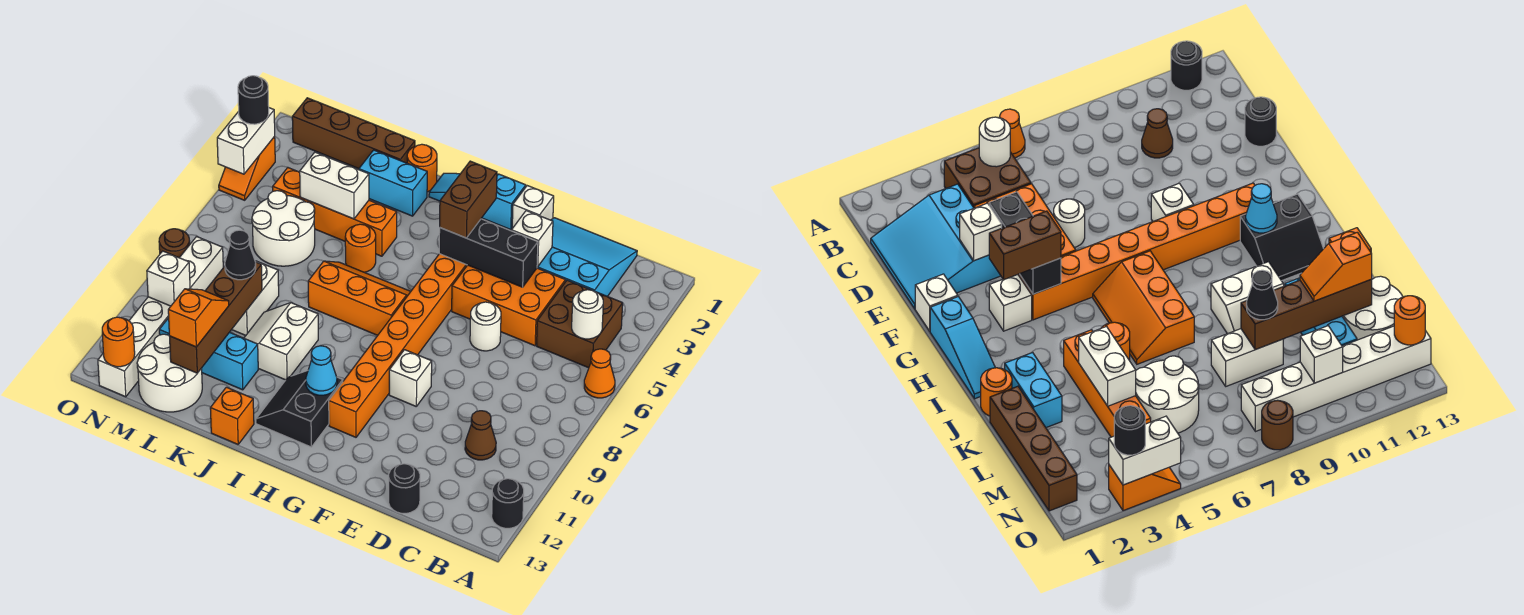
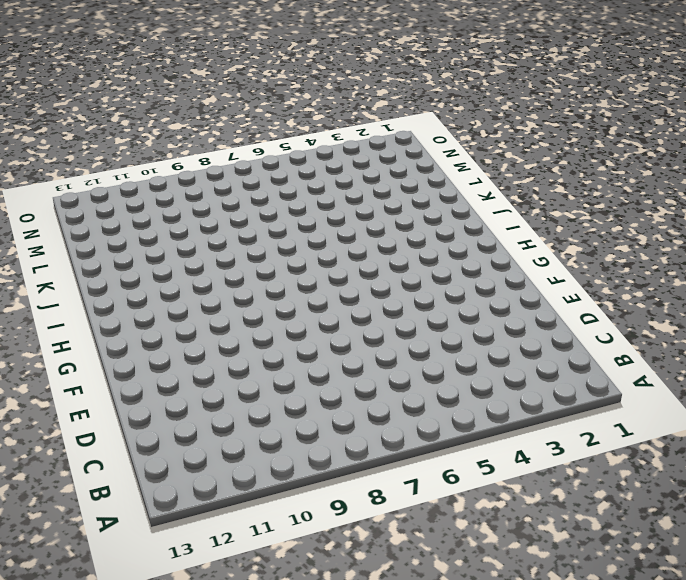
none -> orange cone A6 level 1
none -> black round brick A12 level 1
none -> brown brick B4:C5 level 1
none -> cyan slope C1:E3 level 1 top 3

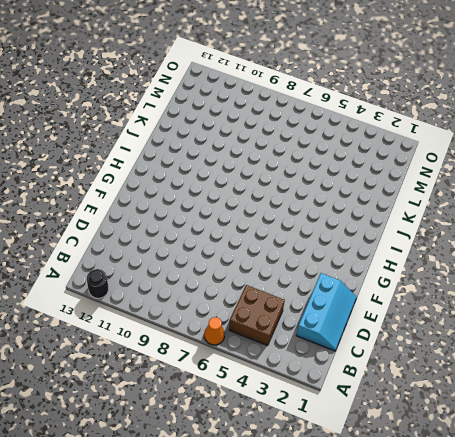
cyan slope C1:E2 level 1 top 2 -> cyan slope C1:E3 level 1 top 3
none -> brown cone C10 level 1
none -> orange brick D4:F5 level 1
none -> black round brick D13 level 1
none -> white round brick E6 level 1

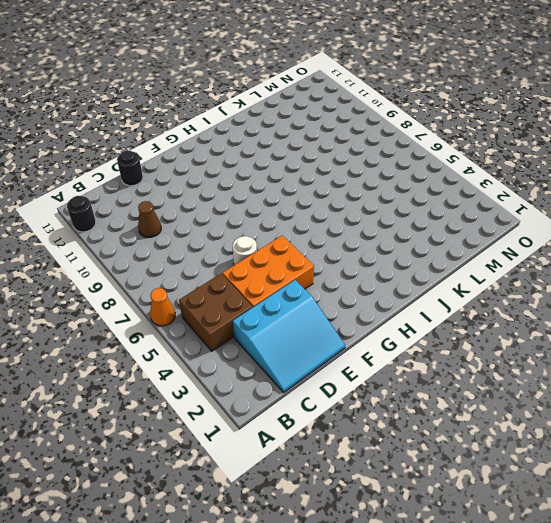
none -> white brick F1 level 1
none -> white brick F9 level 1
none -> cyan slope G1:I1 level 1 top G
none -> white brick G3 level 1

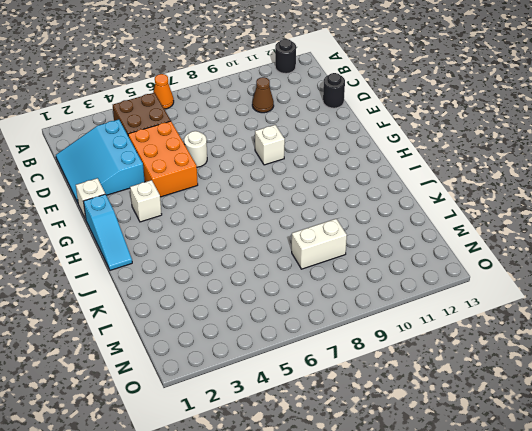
none -> orange brick G4:G11 level 1
none -> orange slope H6:J7 level 1 top 7
none -> black slope H11:I12 level 1 top H
none -> orange round brick J1 level 1

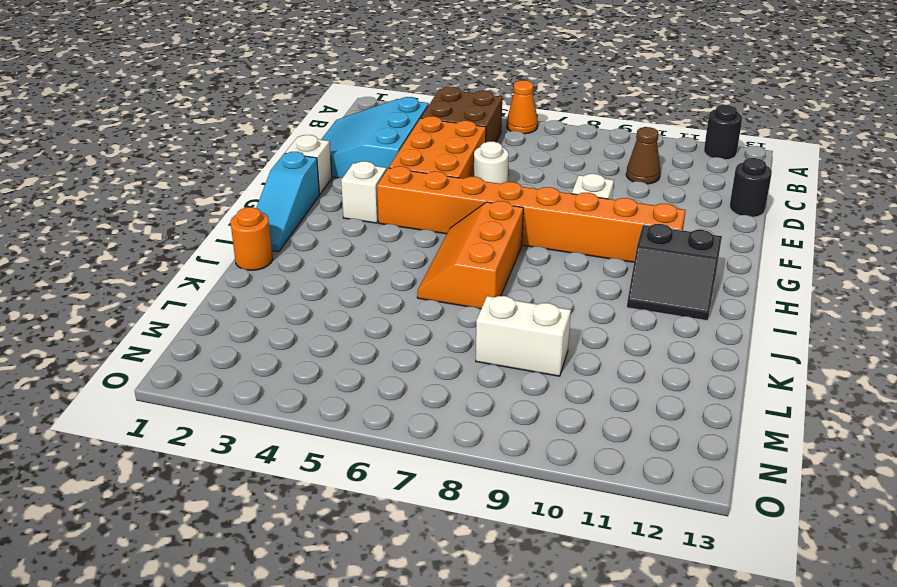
none -> cyan brick J2:K2 level 1
none -> orange brick J4:M4 level 1
none -> orange round brick J5 level 1
none -> white slope J9:K10 level 1 top J

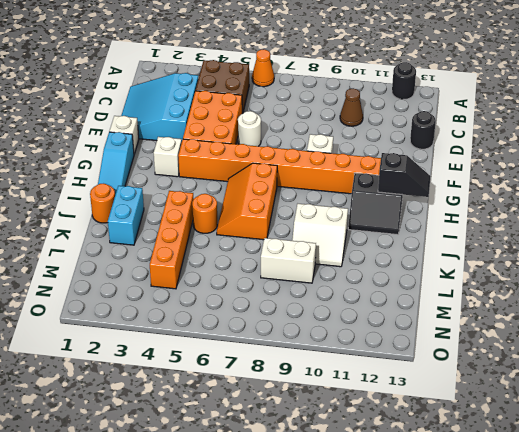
black slope H12:H13 level 2 top 12 -> none
none -> orange brick J13 level 1
none -> brown brick K1:N1 level 1
none -> cyan brick K11:M11 level 1
none -> white round brick L5:M6 level 1

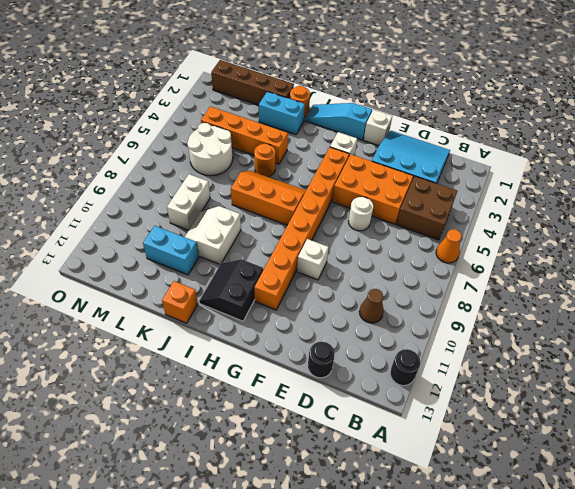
cyan brick K11:L11 level 1 -> cyan brick K11:M11 level 1
none -> white round brick L12:M13 level 1
none -> white brick N8:N13 level 1
none -> orange slope O3:O4 level 1 top 3
none -> brown round brick O8 level 1

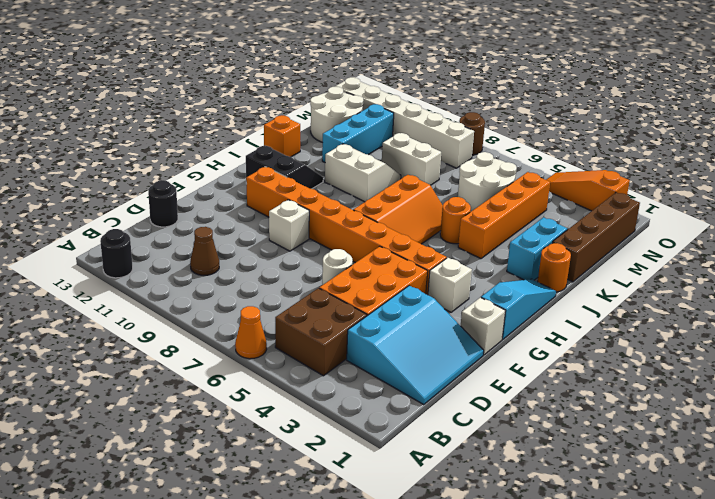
orange slope O2:O4 level 1 top 2 -> orange slope O3:O4 level 1 top 3
none -> white round brick B5 level 2
none -> white brick E3 level 2
none -> black brick E4:G4 level 2
none -> cyan cone H11 level 2

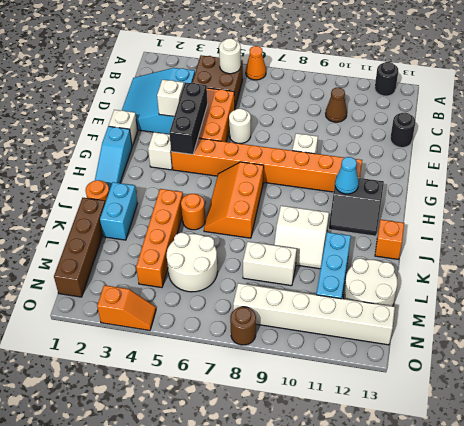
none -> white brick K4:L4 level 2
none -> brown brick L9:L12 level 2
none -> white brick N10 level 2
none -> orange round brick N13 level 2

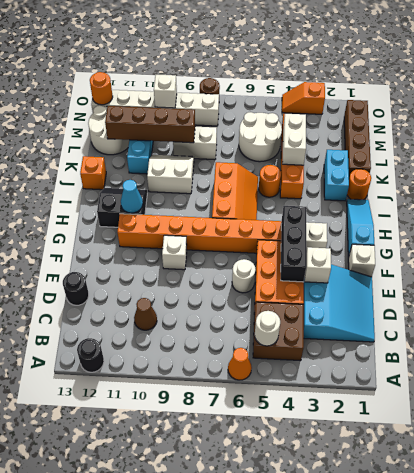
none -> white brick O3:O4 level 2
none -> brown brick G3:G4 level 3
none -> black cone L9 level 3
none -> orange slope L11:L12 level 3 top 12

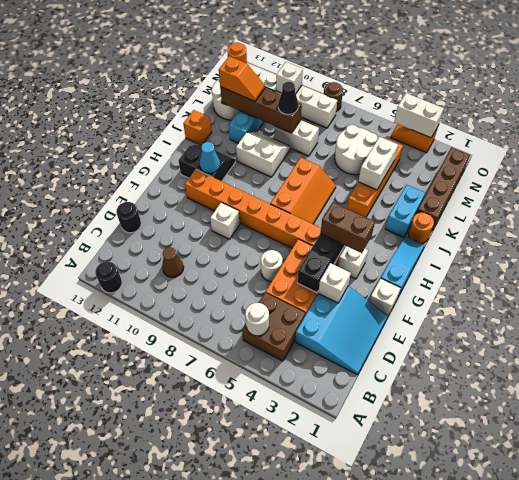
none -> orange cone A6 level 1
none -> orange round brick J5 level 1
none -> black round brick O3 level 3

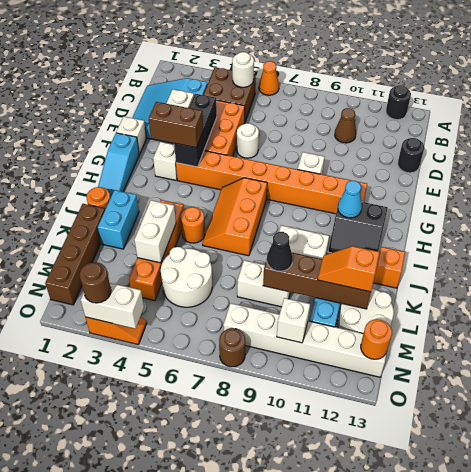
brown round brick O3 level 3 -> black round brick O3 level 3

